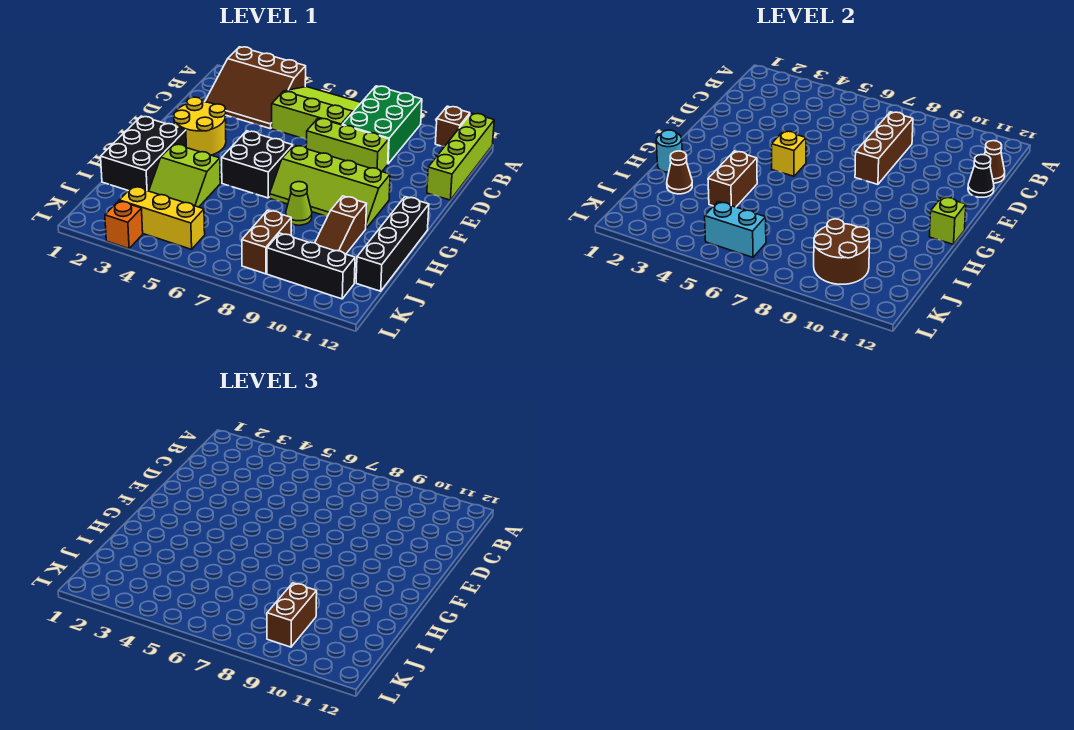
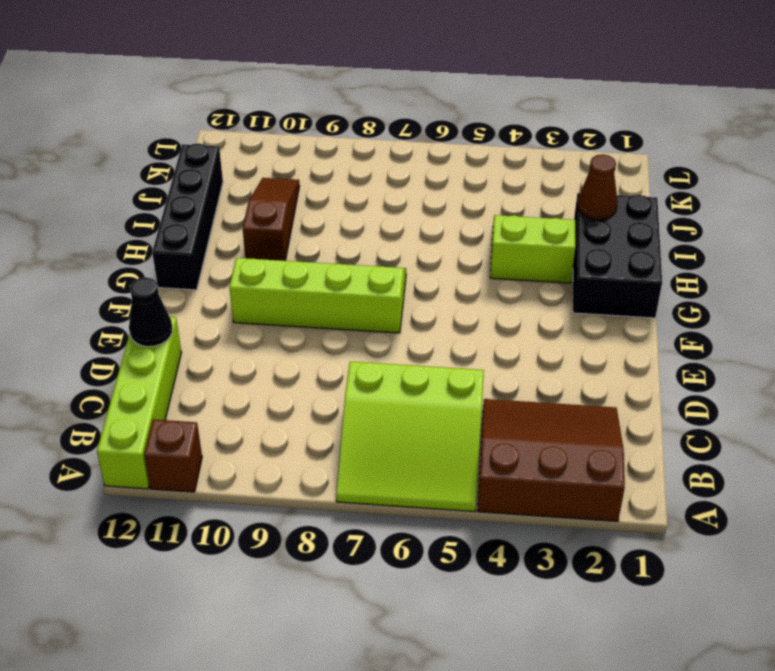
none -> green brick A8:C9 level 1
none -> lime brick D7:D9 level 1
none -> yellow round brick E2:F3 level 1

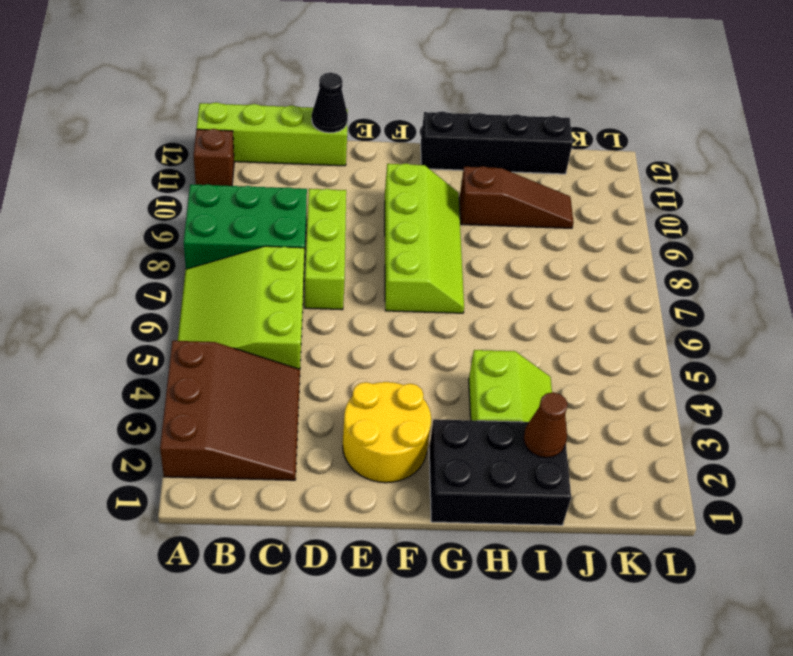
none -> black brick F5:G6 level 1
none -> lime cone H8 level 1
none -> brown brick J8:K8 level 1

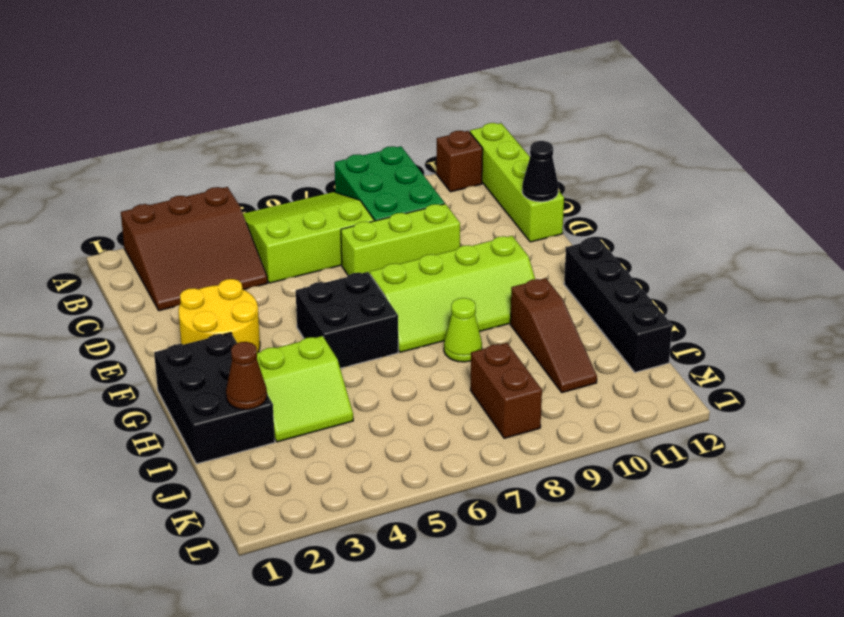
none -> yellow brick K3:K5 level 1
none -> black brick K9:K11 level 1
none -> orange brick L3 level 1

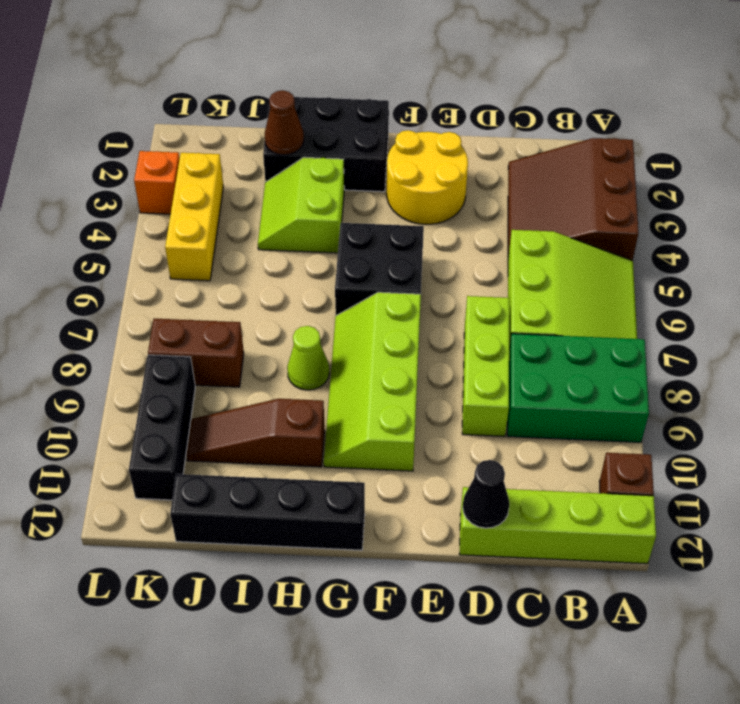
none -> brown brick C8:E8 level 2
none -> brown cone C12 level 2
none -> yellow brick F5 level 2

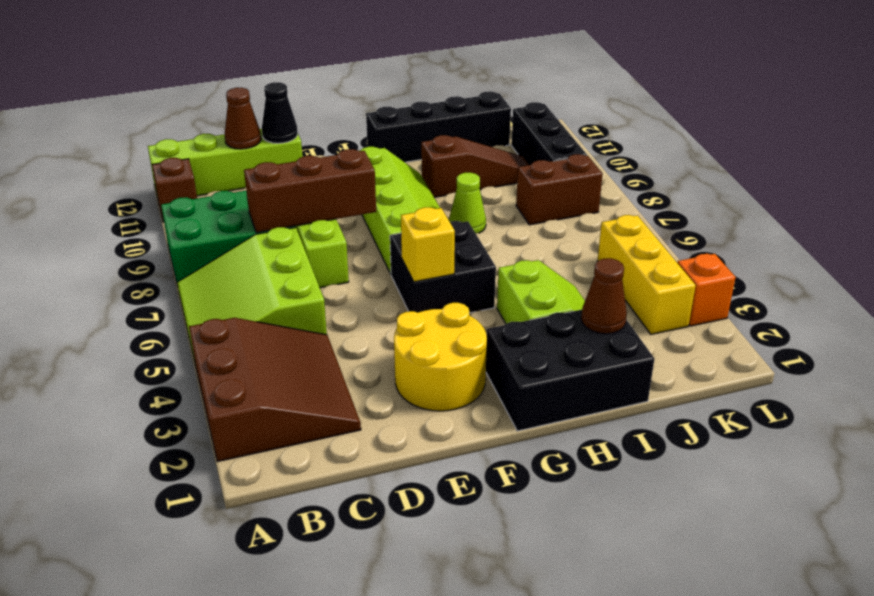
none -> lime brick G12 level 2
none -> cyan round brick H1 level 2
none -> brown brick H4:I4 level 2

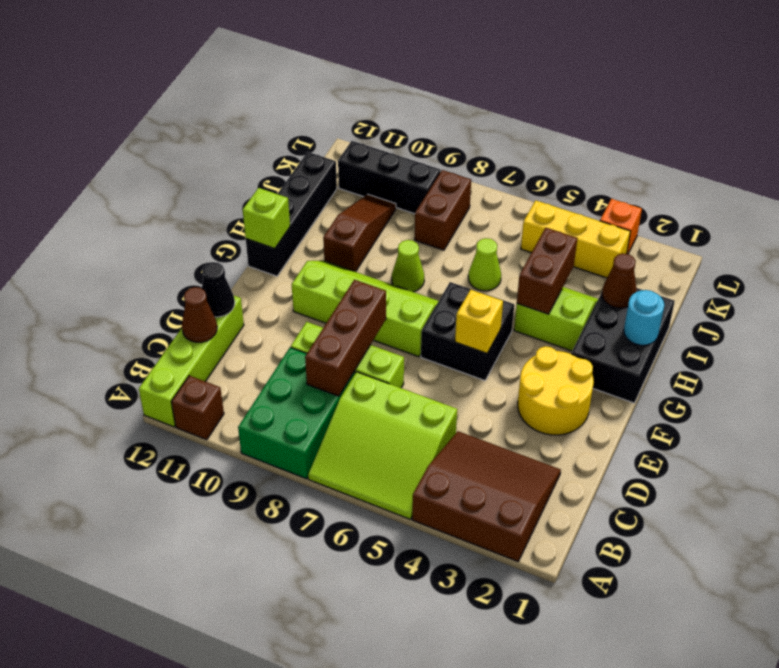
lime cone I6 level 1 -> none
none -> brown round brick J9:K10 level 2
none -> cyan brick K5:K6 level 2
none -> brown brick J9:K9 level 3

